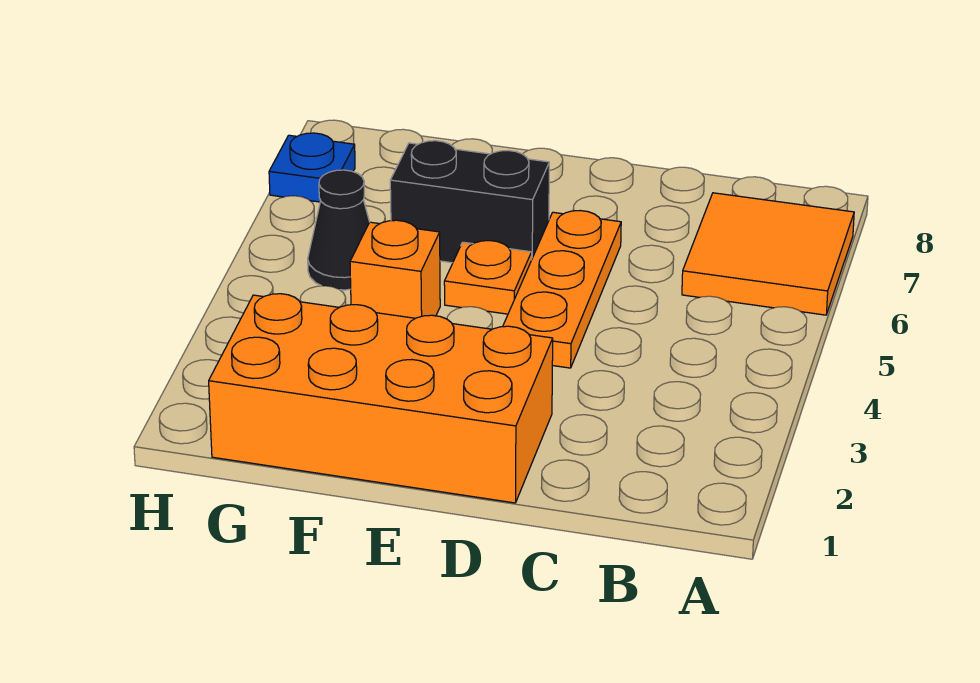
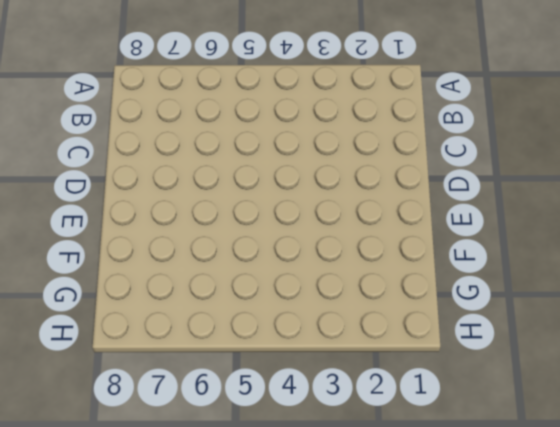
none -> orange tile A6:B7 level 1
none -> orange brick D1:G2 level 1

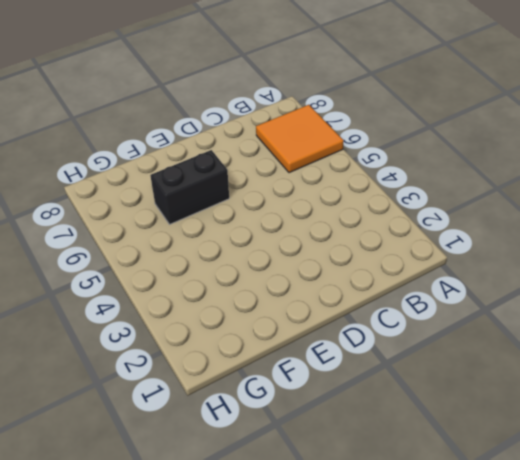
none -> orange brick D1:G2 level 1
none -> orange plate D4:D6 level 1

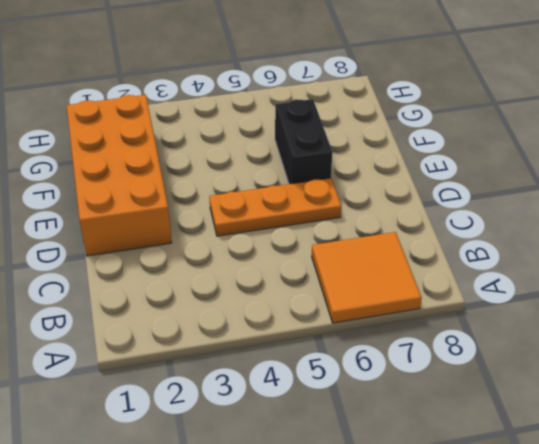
none -> orange plate E5 level 1
none -> orange brick F4 level 1

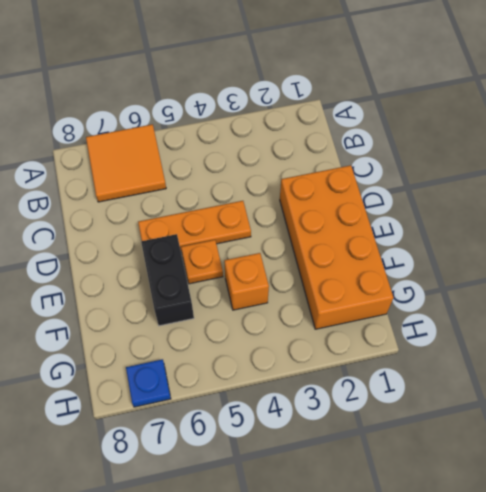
none -> black cone G5 level 1

